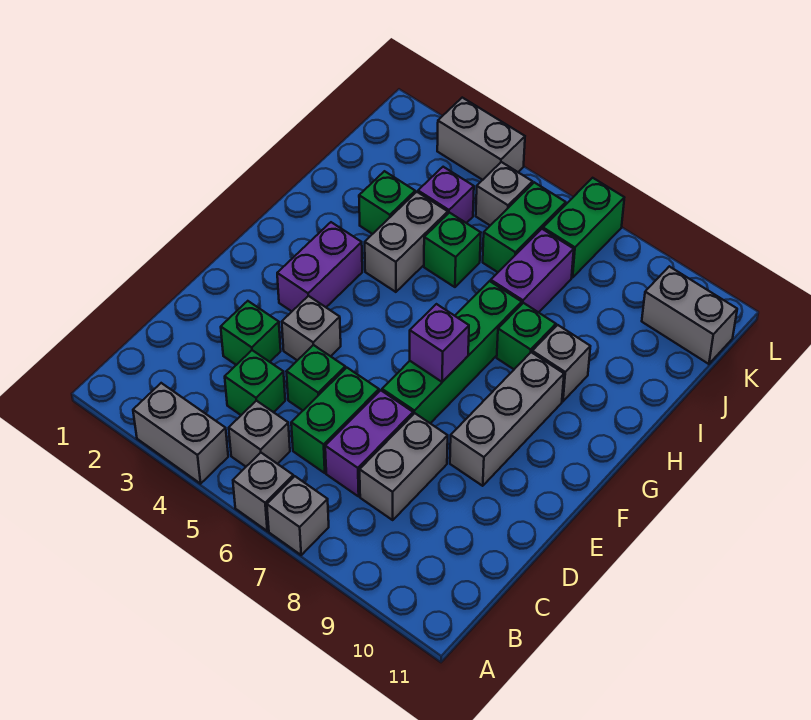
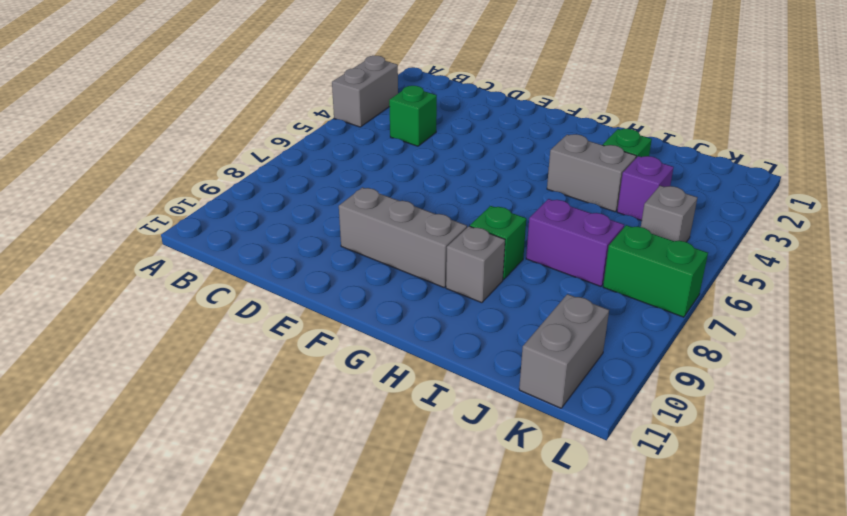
none -> grey brick A6 level 1
none -> grey brick A7 level 1
none -> grey brick B5 level 1

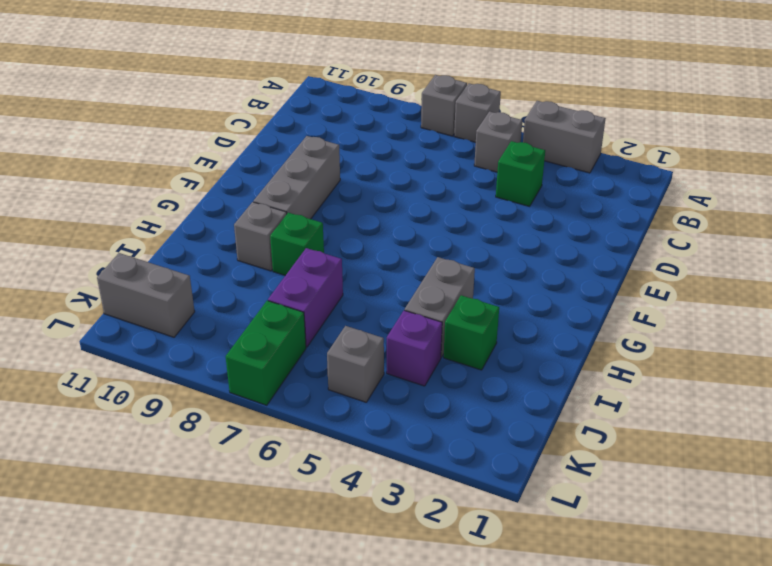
none -> green brick C6:D6 level 1
none -> purple brick C7:D7 level 1
none -> grey brick C8:D8 level 1

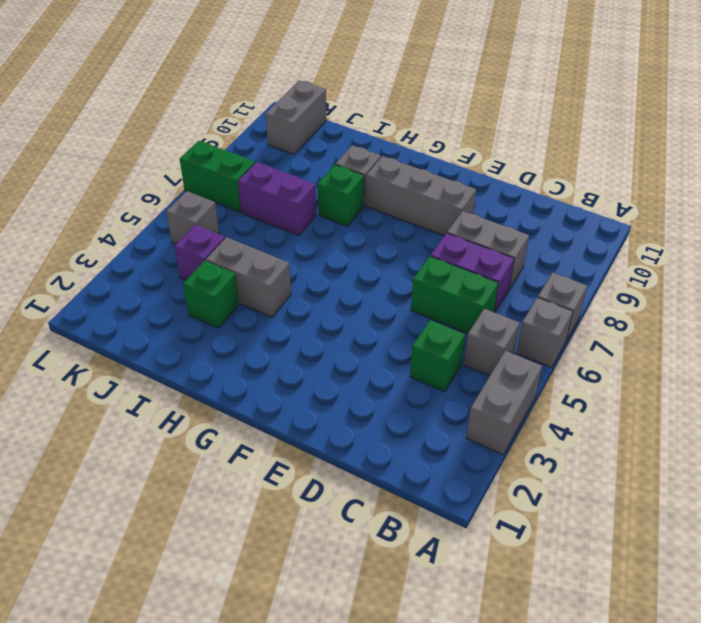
none -> green brick D3 level 1
none -> green brick D5 level 1
none -> grey brick E4 level 1

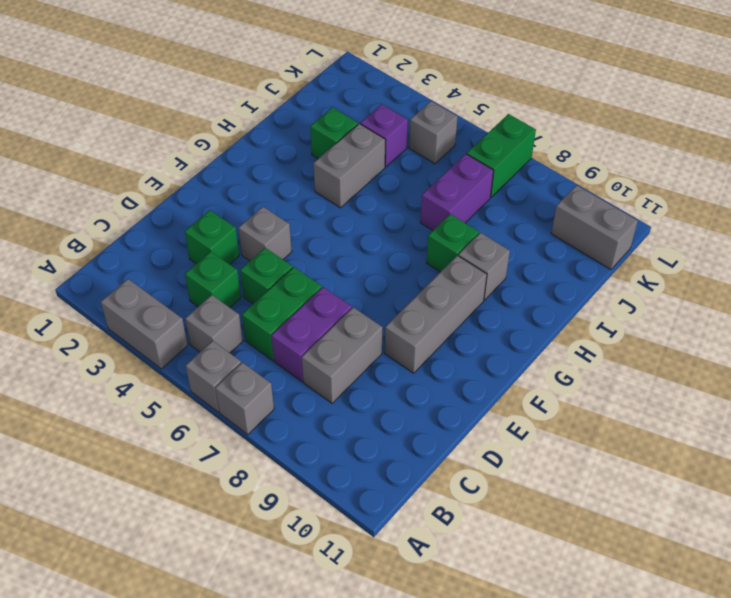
none -> green brick E7:H7 level 1
none -> purple brick F3:G3 level 1
none -> green brick I5 level 1

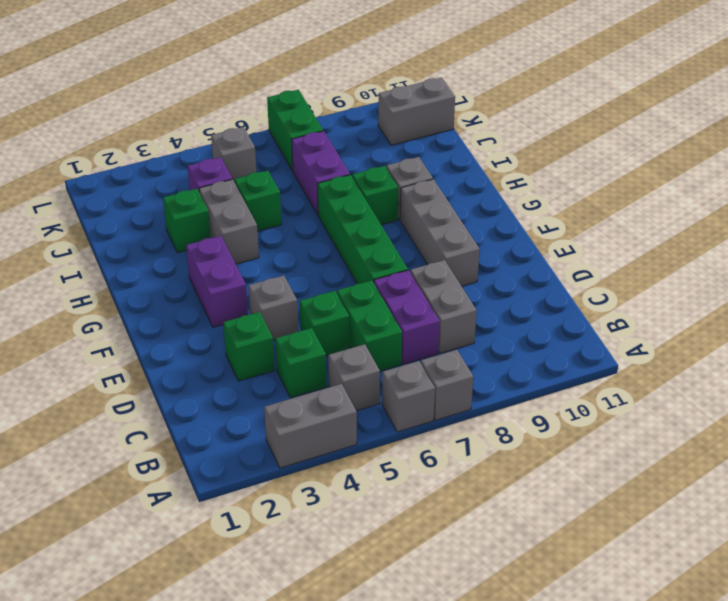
none -> green brick J6:K6 level 1
none -> grey brick L3:L4 level 1
none -> purple brick F7 level 2

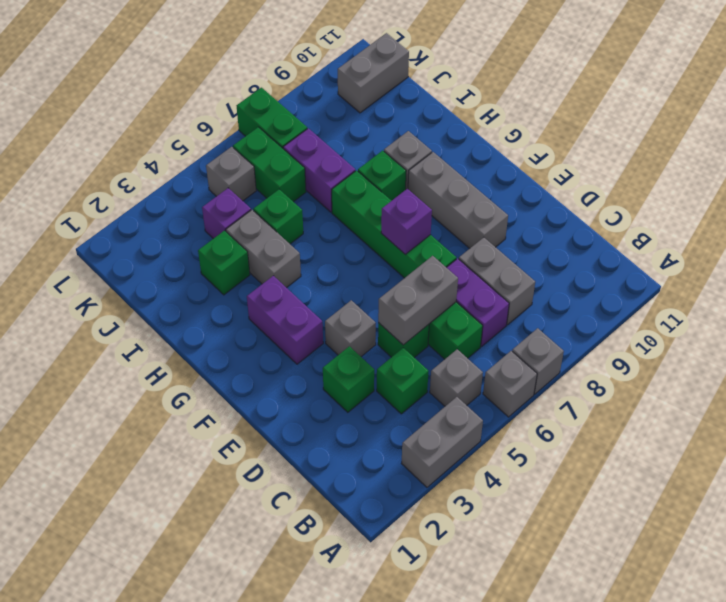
grey brick D5:D6 level 2 -> grey brick L3:L4 level 1

